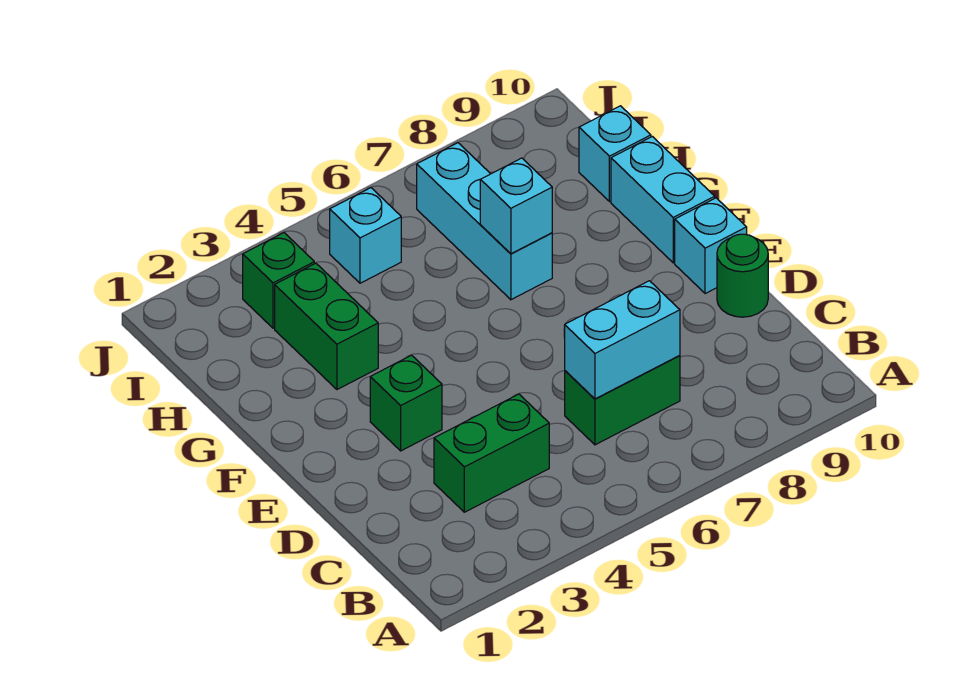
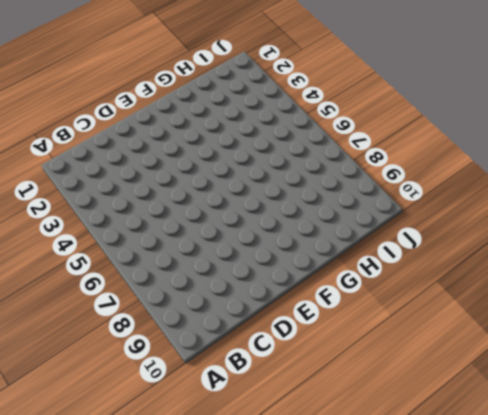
none -> green brick C3:C4 level 1
none -> green brick C6:C7 level 1
none -> green round brick D10 level 1

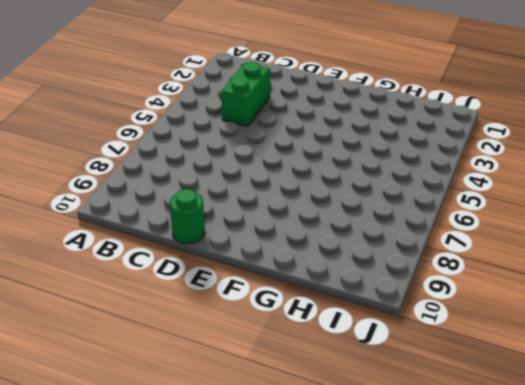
none -> green brick C6:C7 level 1
none -> green brick E3 level 1
none -> cyan brick E10 level 1

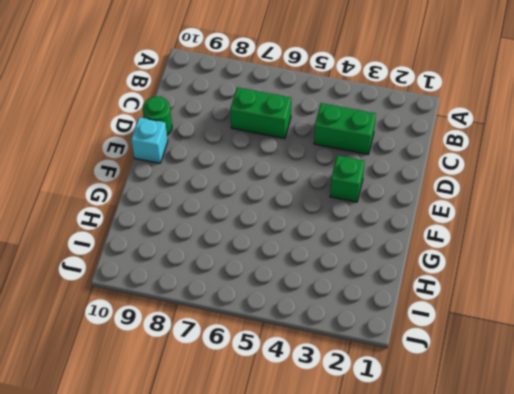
none -> cyan brick F10:G10 level 1
none -> green brick G3:H3 level 1
none -> cyan brick G7:I7 level 1

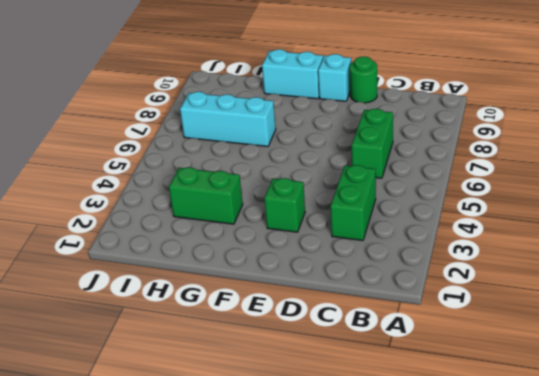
none -> cyan brick H10 level 1
none -> green brick I3 level 1
none -> cyan brick I5 level 1

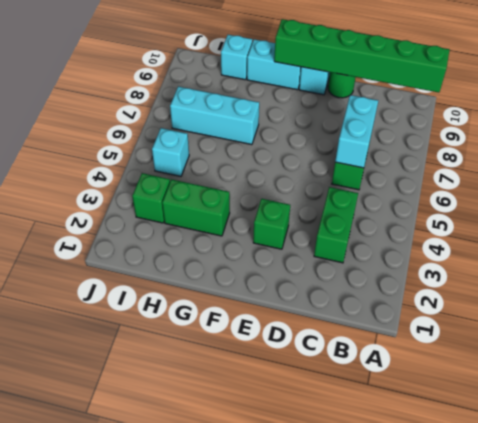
green brick A10:F10 level 2 -> none
none -> cyan brick G7 level 2

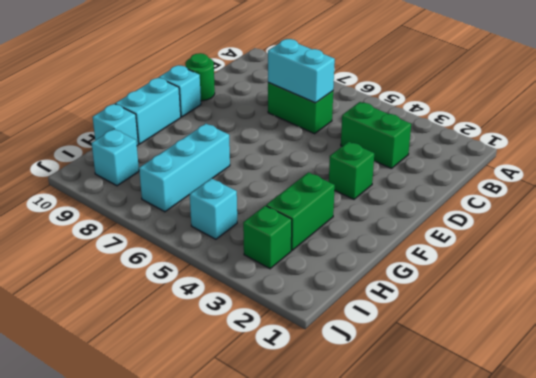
cyan brick I9 level 1 -> cyan brick G7 level 2

